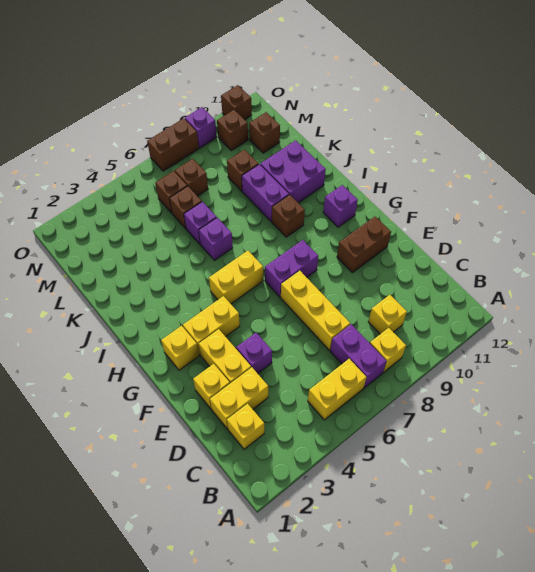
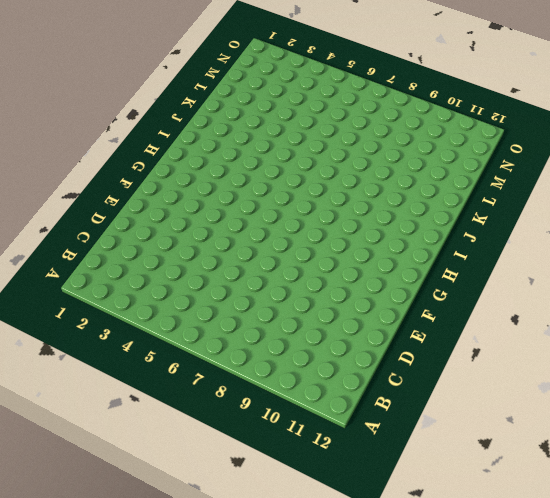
none -> yellow brick B5:B6 level 1
none -> purple brick B7:C7 level 1
none -> yellow brick B8 level 1
none -> yellow brick C2 level 1

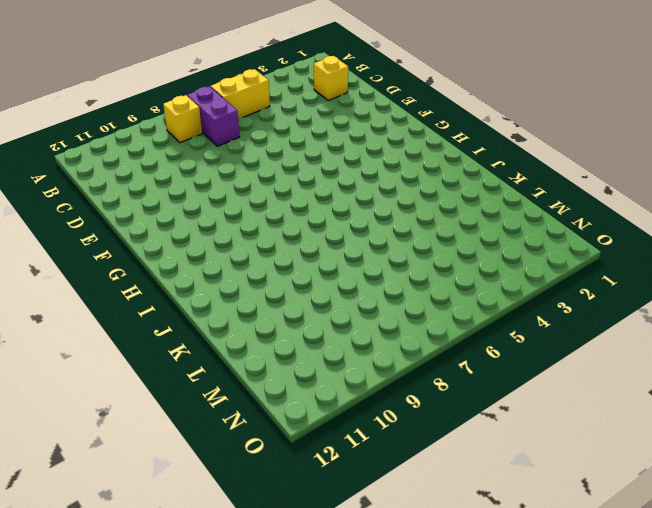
none -> yellow brick C9 level 1
none -> yellow brick D2:D3 level 1
none -> yellow brick D7:F7 level 1
none -> yellow brick E2 level 1

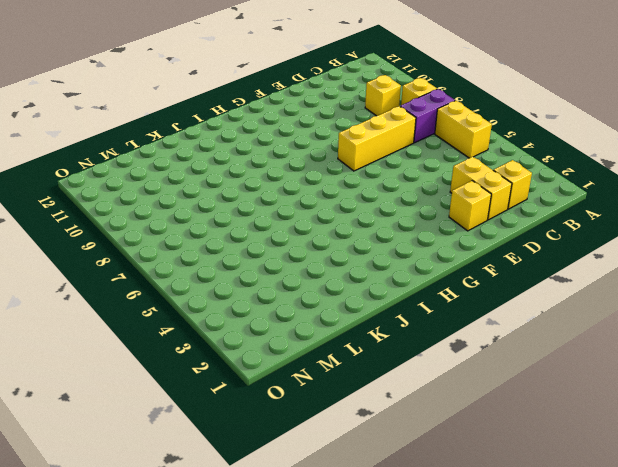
none -> yellow brick E3:F3 level 1
none -> purple brick E4 level 1
none -> brown brick F10:F11 level 1
none -> yellow brick G2 level 1

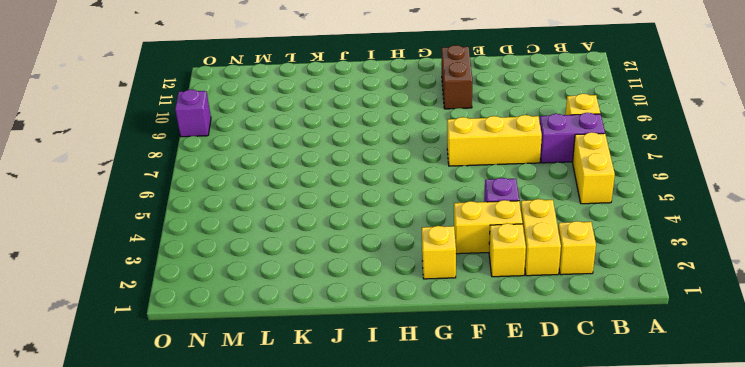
none -> yellow brick C9 level 1
none -> yellow brick G3:G4 level 1
none -> purple brick G7:G8 level 1
none -> yellow brick H5:H6 level 1

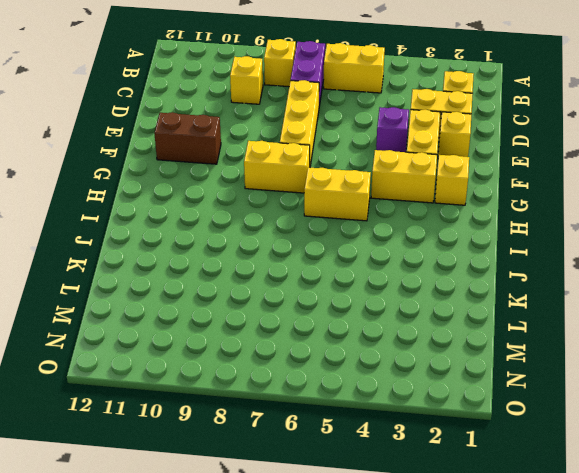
yellow brick G7:G8 level 1 -> purple brick G7:G8 level 1
none -> purple brick H11 level 1
none -> brown brick I9 level 1
none -> purple brick J6 level 1
none -> purple brick J9:K9 level 1

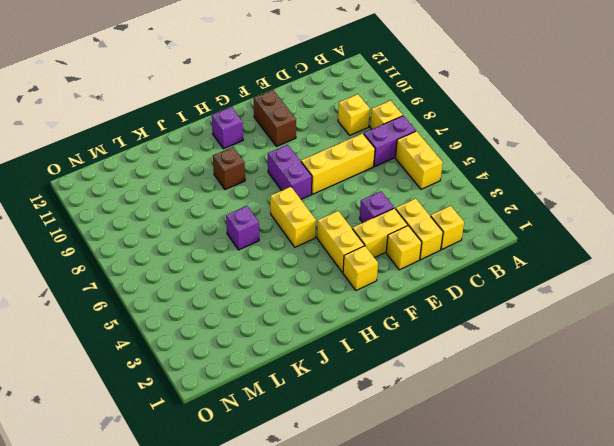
none -> purple brick J9:K9 level 1
none -> purple brick J10:K11 level 1
none -> purple brick K6 level 1
none -> brown brick L6 level 1

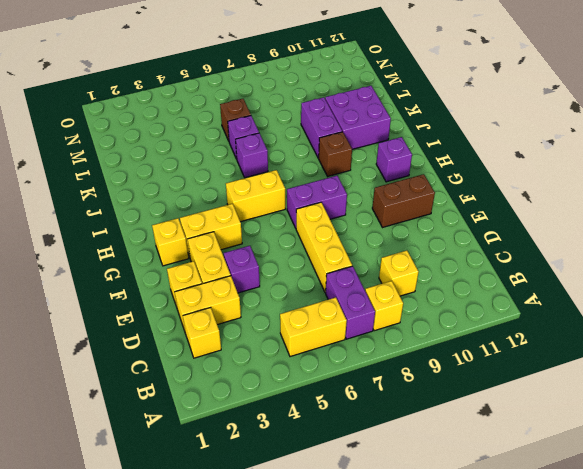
none -> brown brick L9 level 1
none -> brown brick M6 level 1
none -> brown brick M7 level 1
none -> brown brick M11 level 1

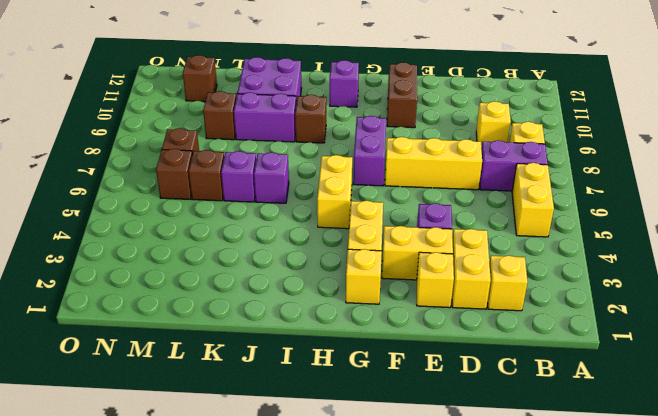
none -> brown brick N10 level 1
none -> brown brick O7:O8 level 1
none -> purple brick O9 level 1
none -> brown brick O11 level 1

